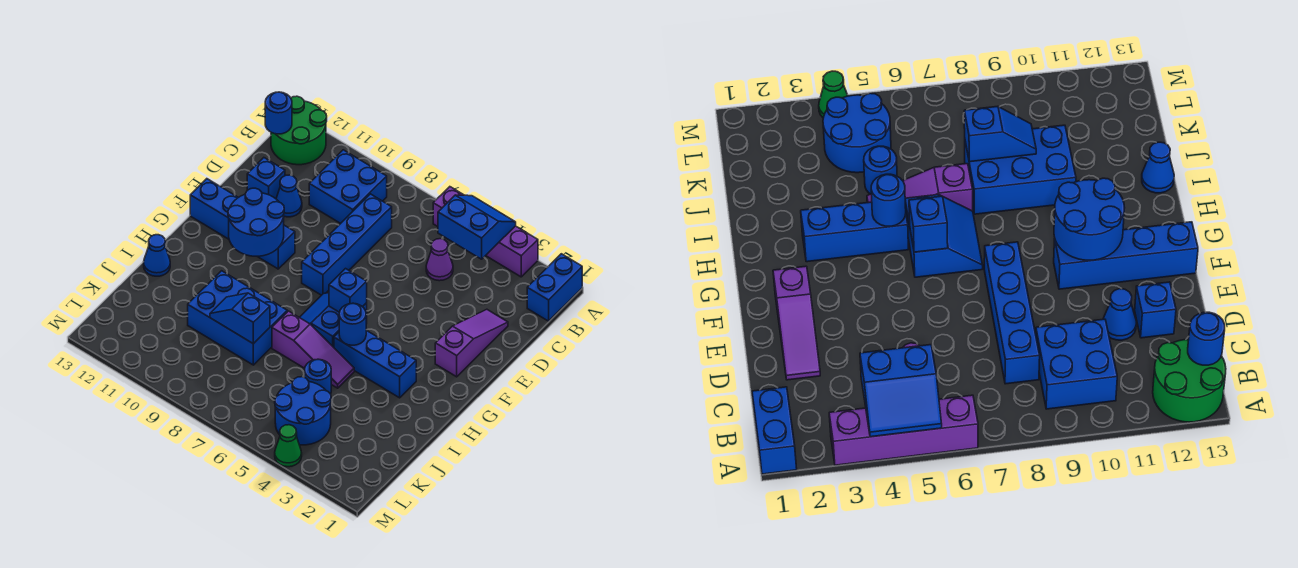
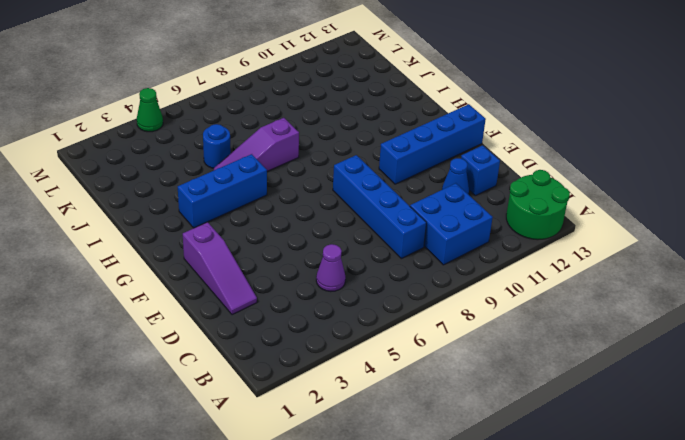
none -> blue brick A1:B1 level 1
none -> purple brick A3:A6 level 1
none -> blue slope G6:H7 level 1 top 6

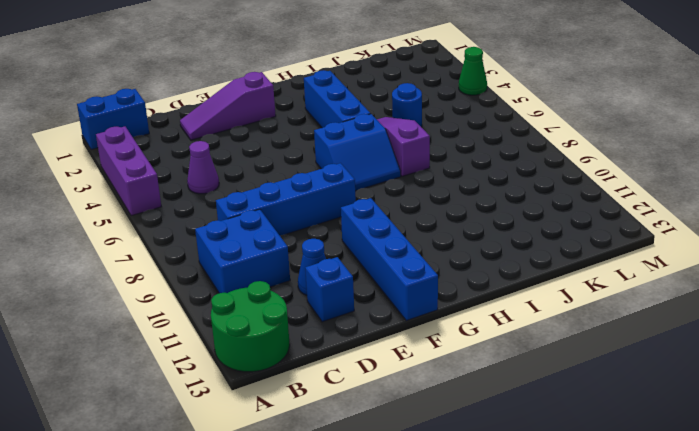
purple brick A3:A5 level 1 -> purple brick A3:A6 level 1
none -> blue brick I8:J10 level 1
none -> blue cone I13 level 1
none -> blue round brick K4:L5 level 1

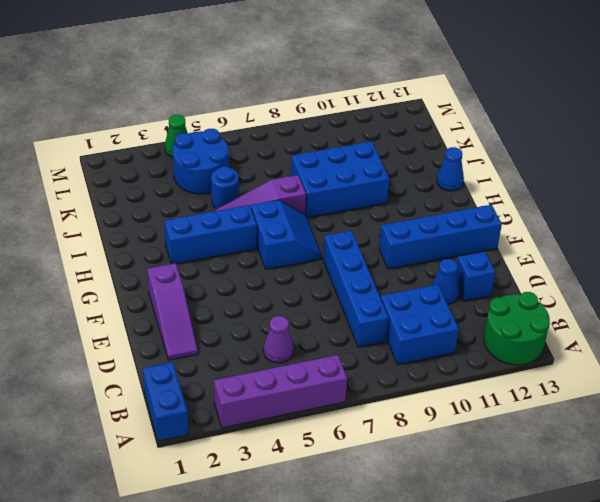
none -> blue slope A4:B5 level 2 top B
none -> blue round brick B13 level 2
none -> blue round brick F10:G11 level 2

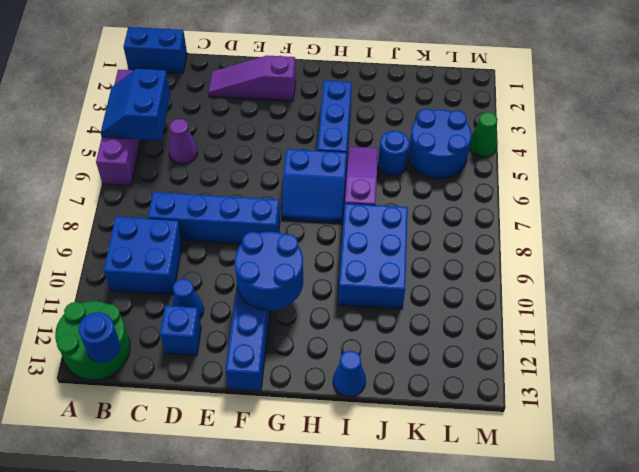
none -> blue brick G6 level 2
none -> blue round brick H5 level 2
none -> blue slope J8:J9 level 2 top 8

